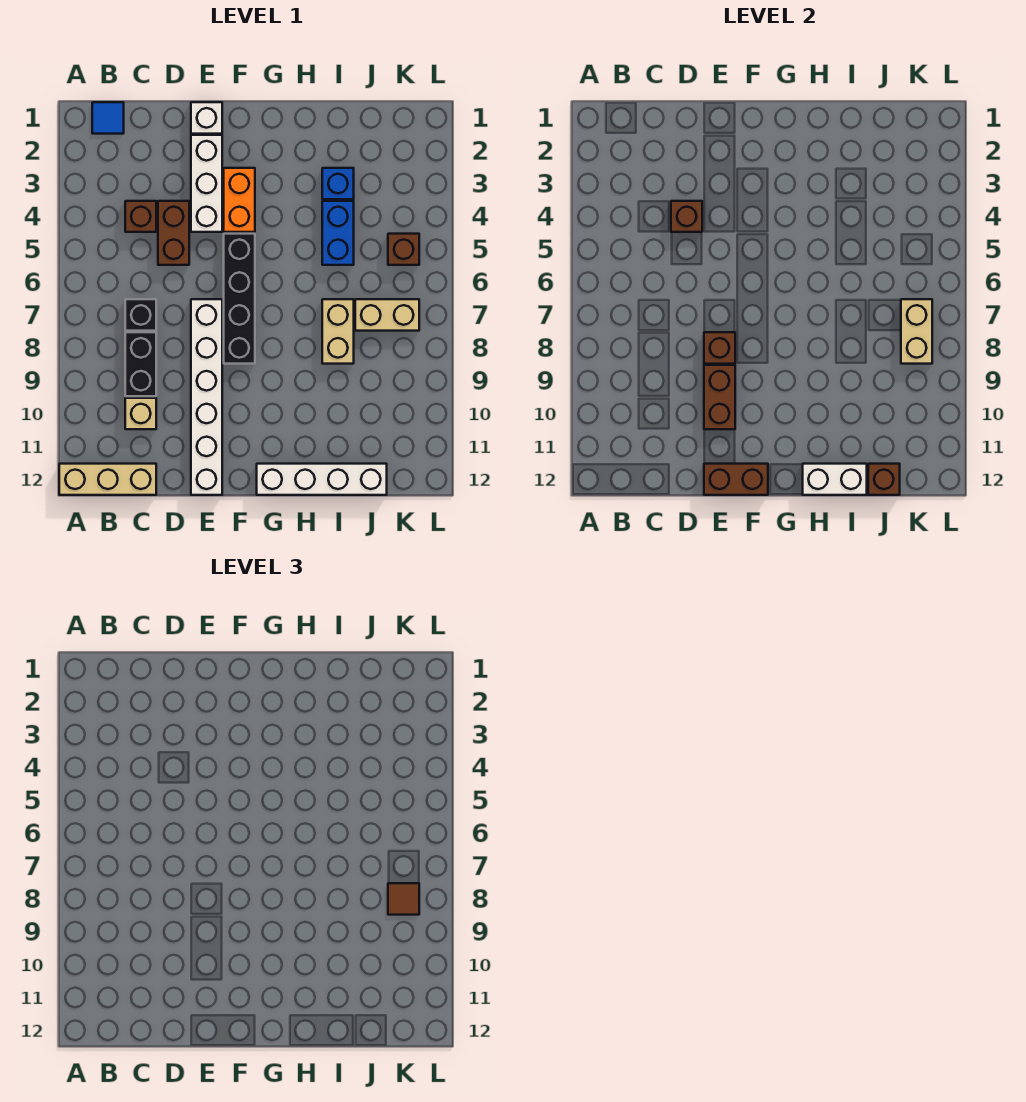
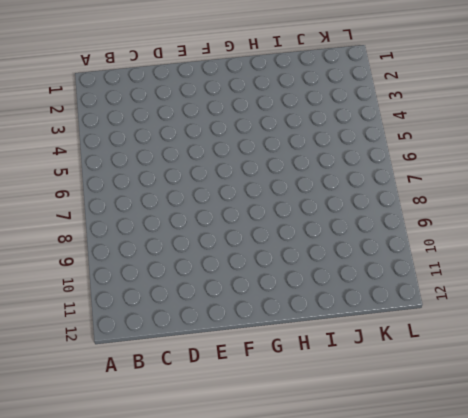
none -> tan brick A12:C12 level 1
none -> blue tile B1 level 1
none -> brown brick C4 level 1

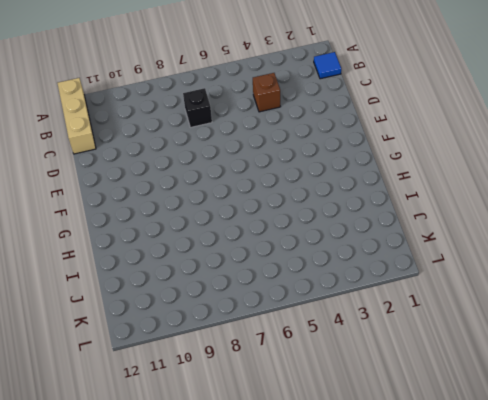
none -> black brick C8:C9 level 1
none -> tan brick C10 level 1
none -> brown brick D4:D5 level 1

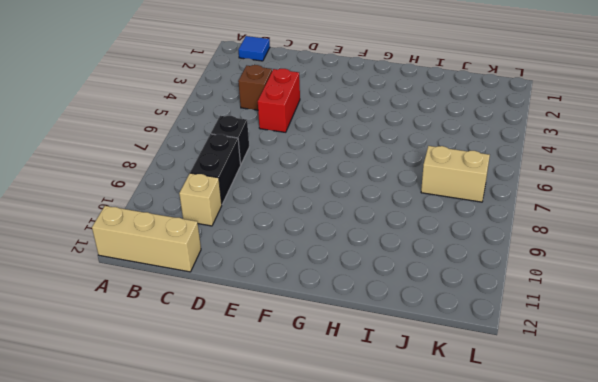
red brick D4:D5 level 1 -> brown brick D4:D5 level 1
none -> white brick E1 level 1
none -> white brick E2:E4 level 1
none -> white brick E7:E12 level 1

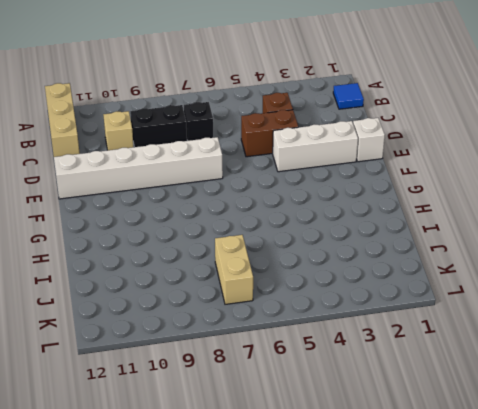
none -> orange brick F3:F4 level 1
none -> black brick F5:F8 level 1
none -> white brick G12:J12 level 1

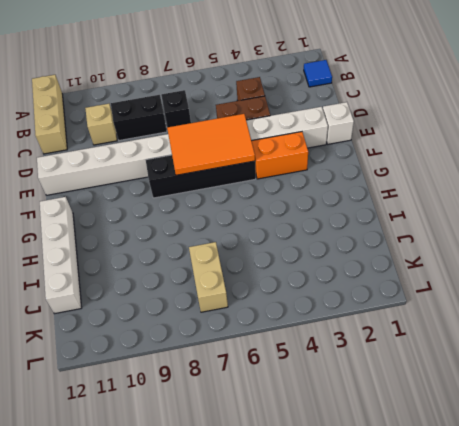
orange tile E5:F7 level 2 -> none
none -> blue brick I3 level 1
none -> blue brick I4:I5 level 1
none -> tan brick I7:I8 level 1

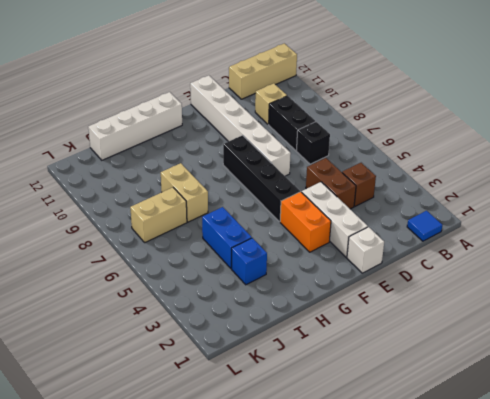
none -> brown brick K5 level 1
none -> brown brick D4 level 2
none -> brown brick E8 level 2

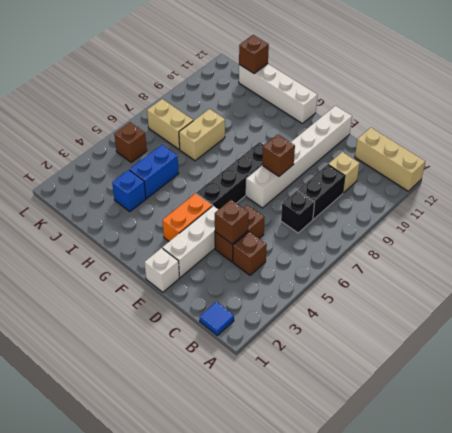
none -> brown brick E9:E10 level 2
none -> brown brick E12:F12 level 2
none -> white brick H12:I12 level 2

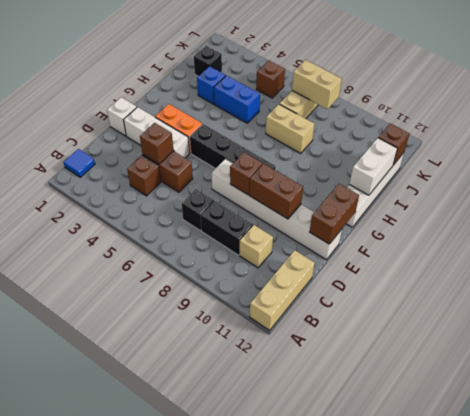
black brick J2 level 1 -> none
none -> brown tile K8 level 3

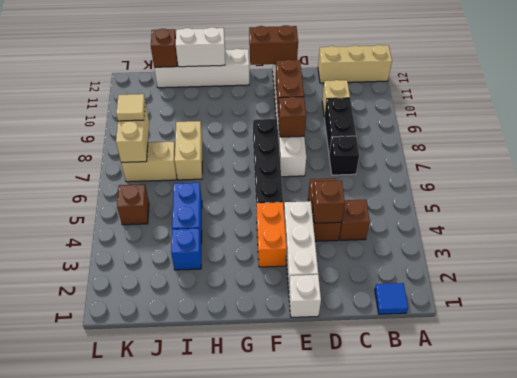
tan tile K8 level 3 -> brown tile K8 level 3

